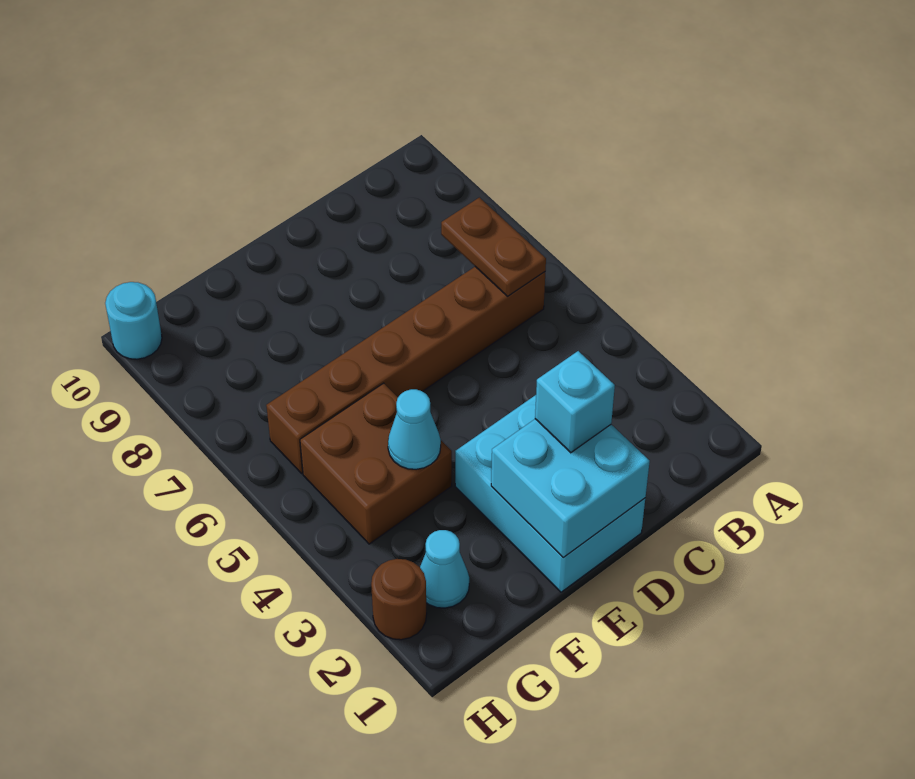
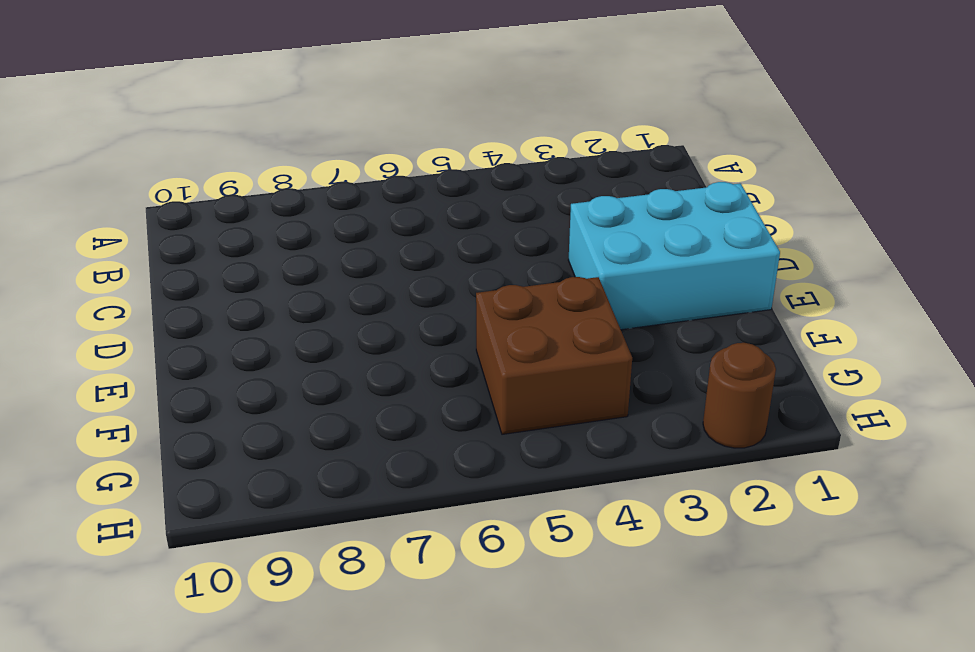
none -> brown brick B6:G6 level 1
none -> cyan cone G2 level 1

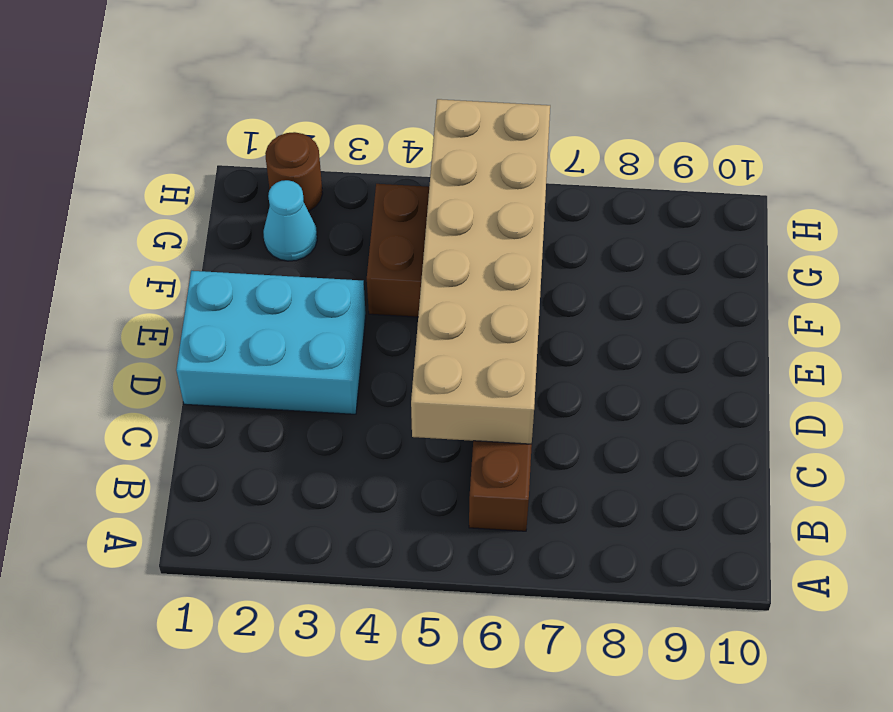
tan brick C5:H6 level 2 -> none
none -> cyan round brick H10 level 1
none -> brown plate B6:B7 level 2

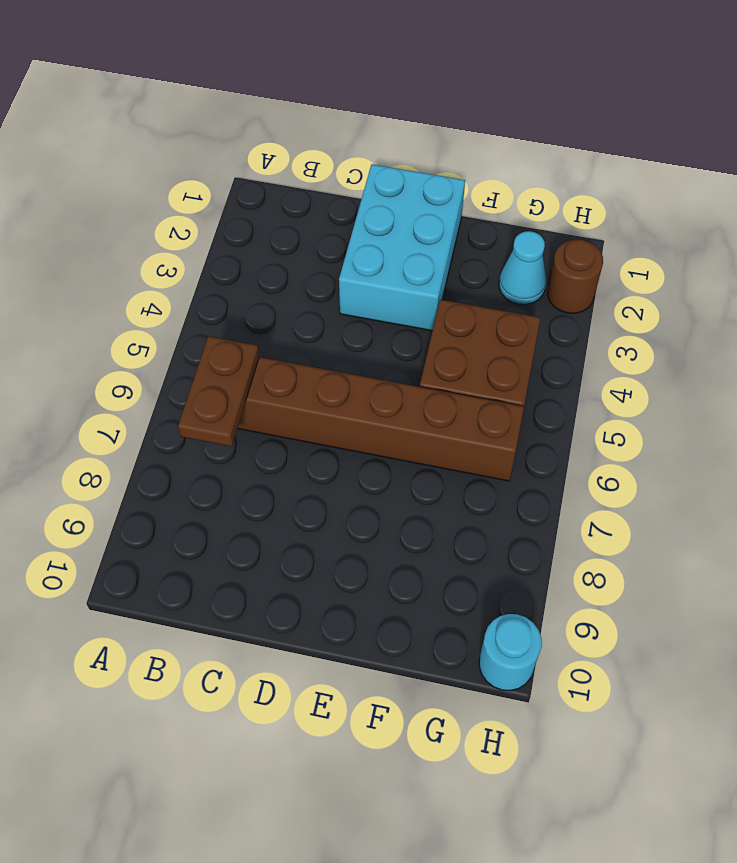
none -> cyan brick D1:E2 level 2
none -> cyan cone F4 level 2

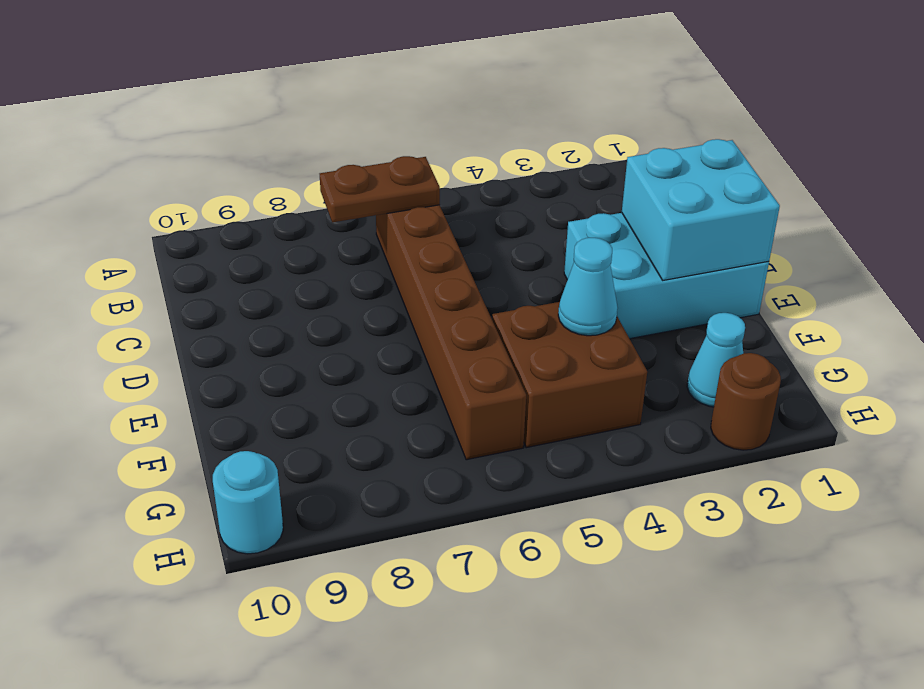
none -> cyan brick D2 level 3

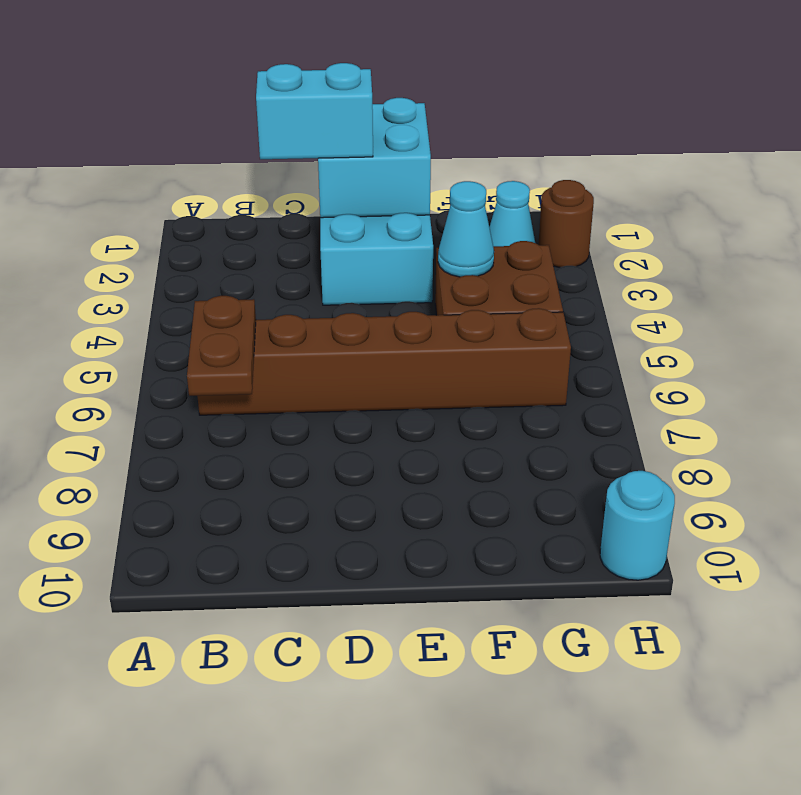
cyan brick C2:D2 level 3 -> cyan brick D2 level 3

